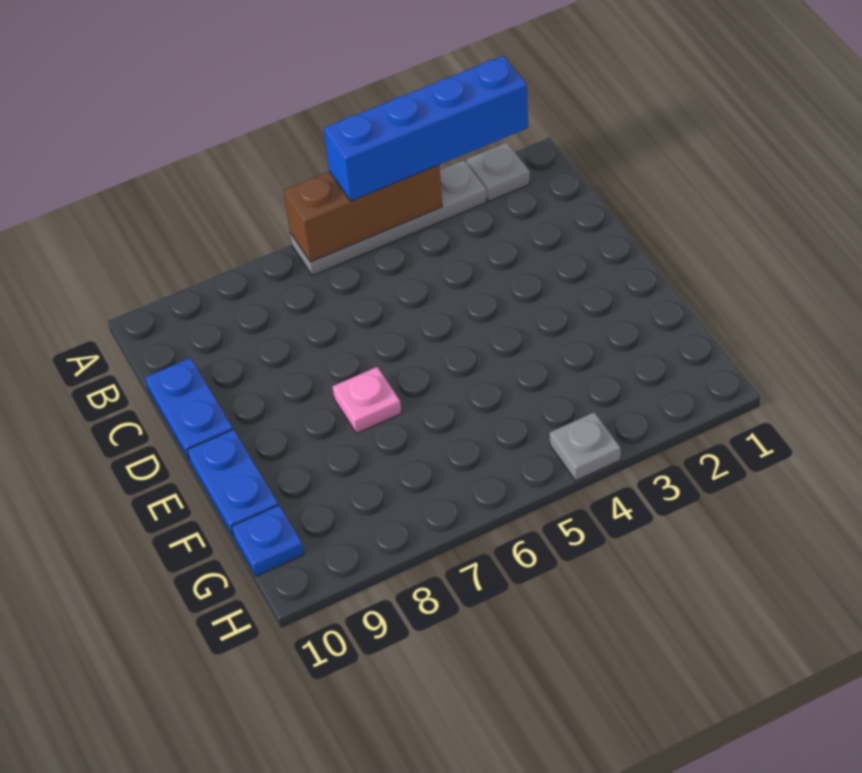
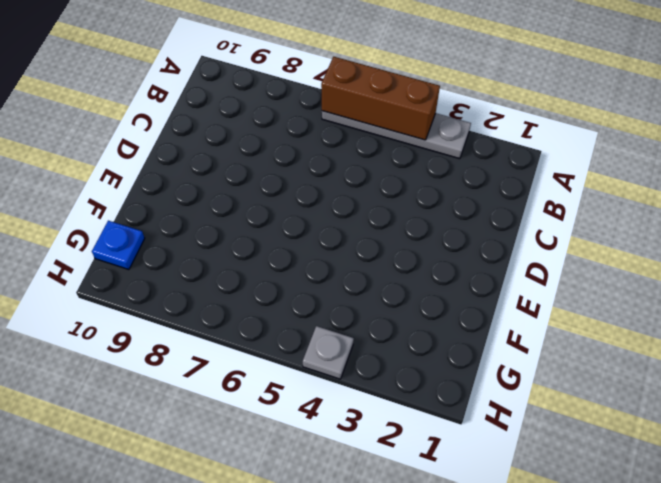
none -> grey plate A2 level 1
none -> blue plate C10:D10 level 1

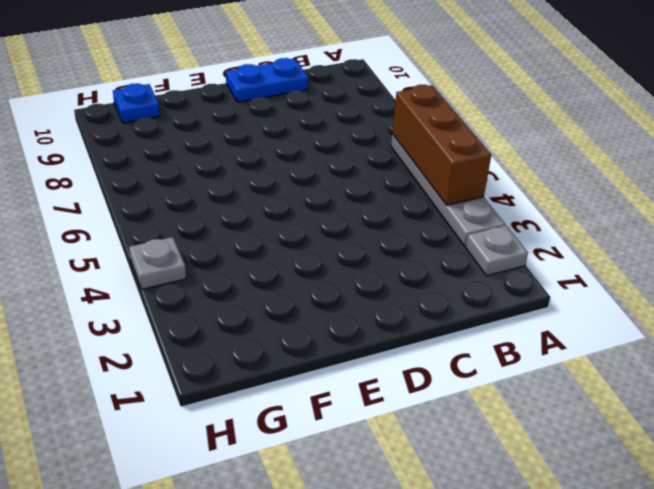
none -> pink plate E7 level 1
none -> blue plate E10:F10 level 1

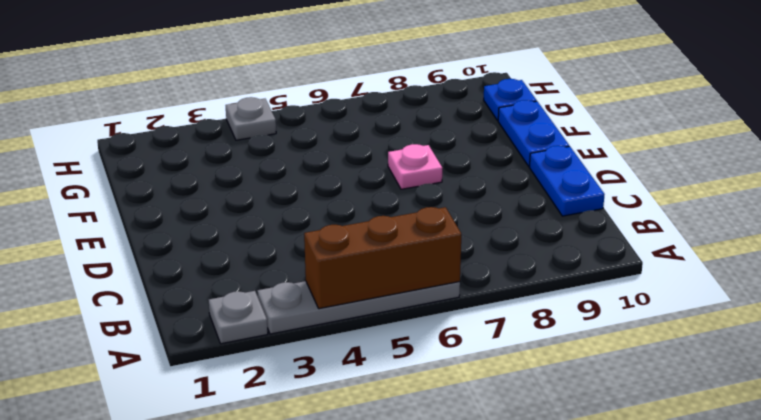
none -> blue brick A2:A5 level 3

